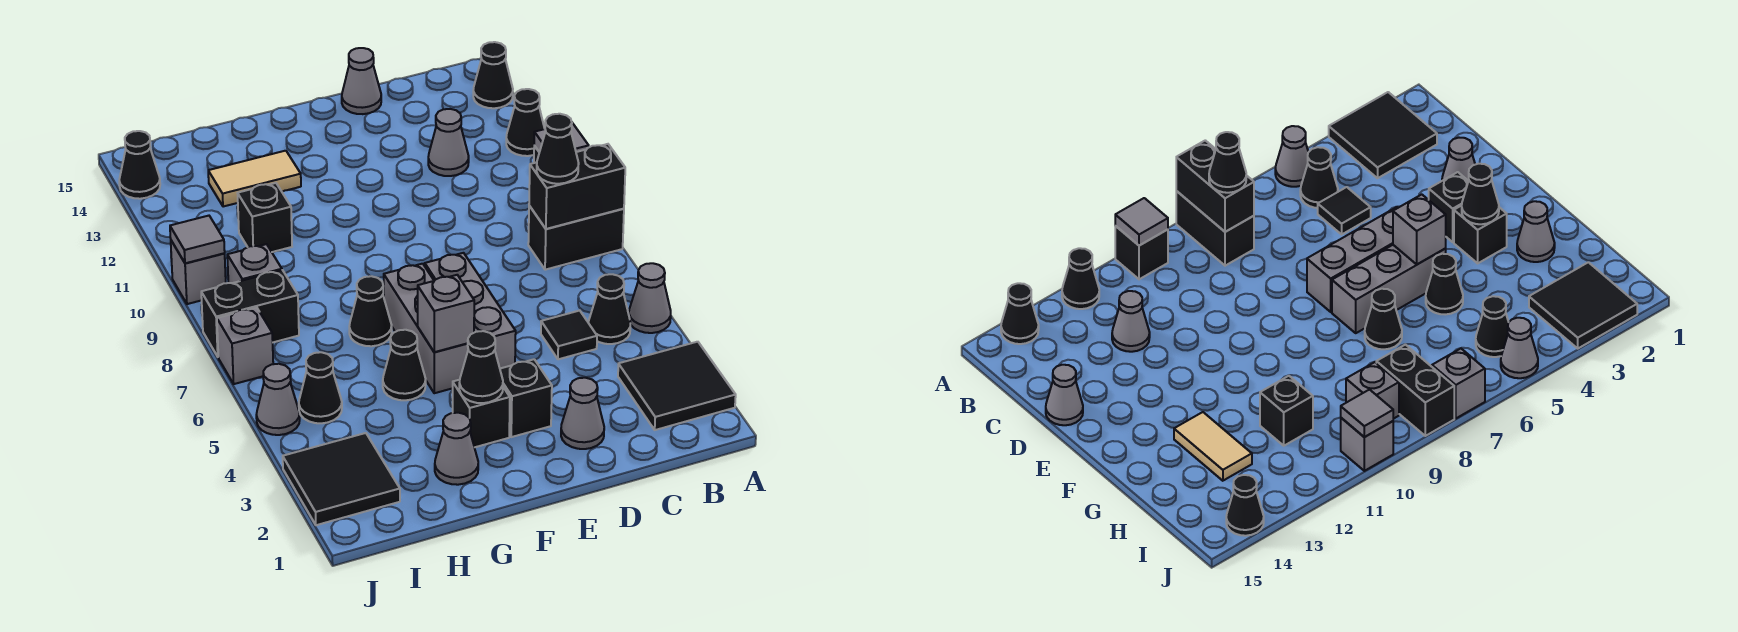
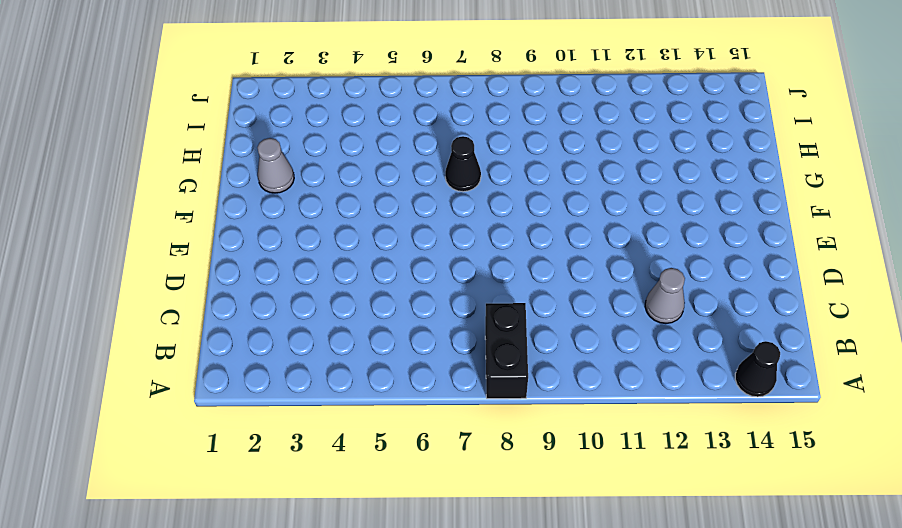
none -> black tile A2:B3 level 1
none -> grey cone A5 level 1
none -> black brick A10 level 1
none -> black cone A12 level 1

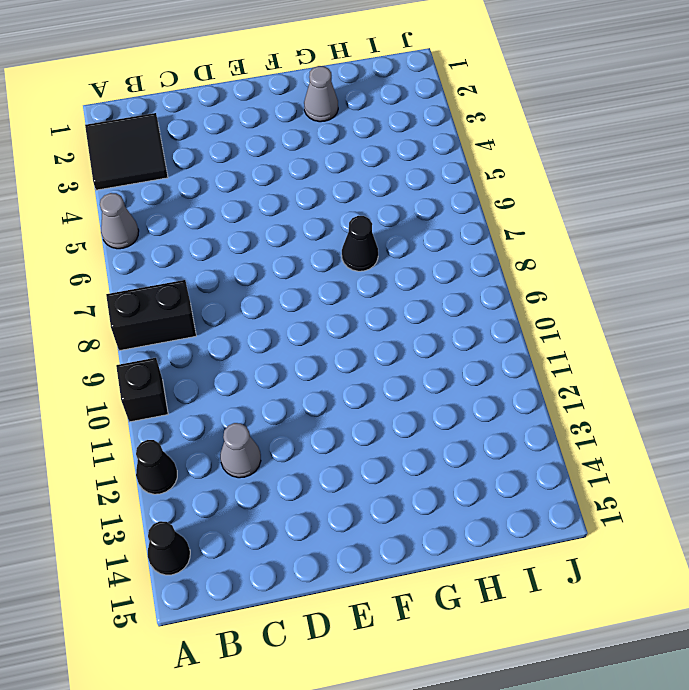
none -> black cone B5 level 1
none -> black tile C5 level 1
none -> grey cone D2 level 1
none -> grey cone D15 level 1

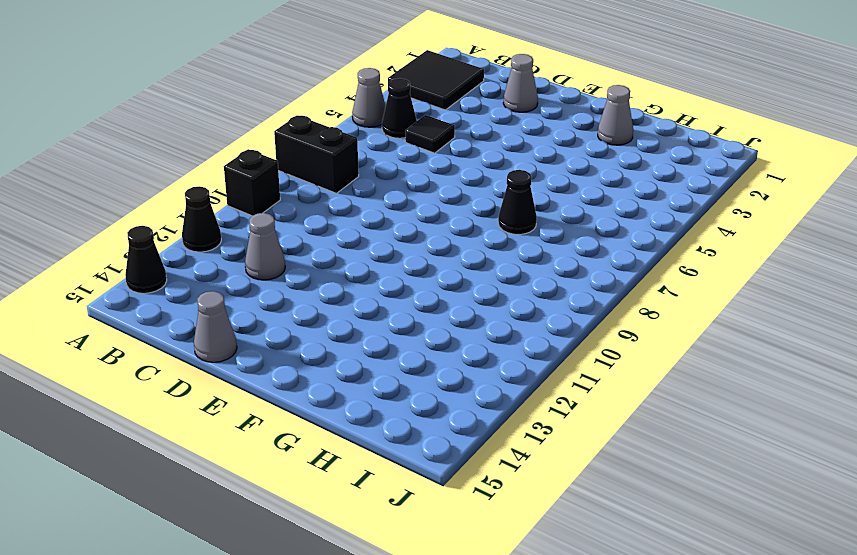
none -> black brick E3 level 1
none -> grey brick E5:E7 level 1
none -> black brick F3 level 1
none -> grey brick F5:F7 level 1

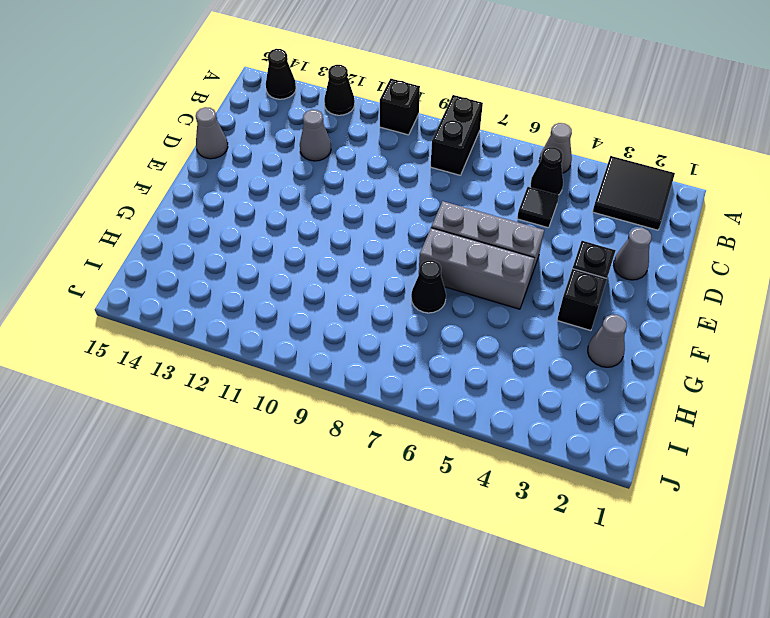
none -> black cone G5 level 1
none -> tan tile G13:H13 level 1
none -> black brick H11 level 1
none -> black tile I2:J3 level 1

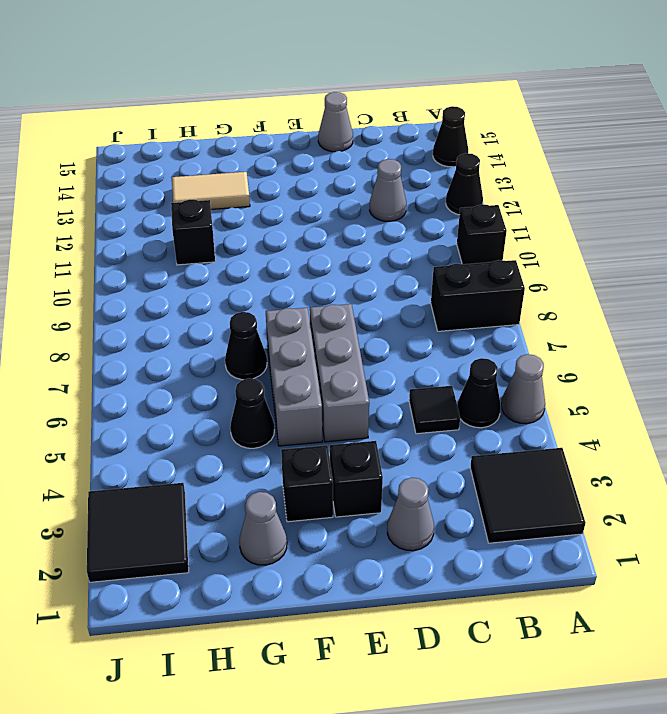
none -> black cone I5 level 1
none -> black brick I8:J8 level 1
none -> grey brick I9 level 1
none -> grey cone J5 level 1

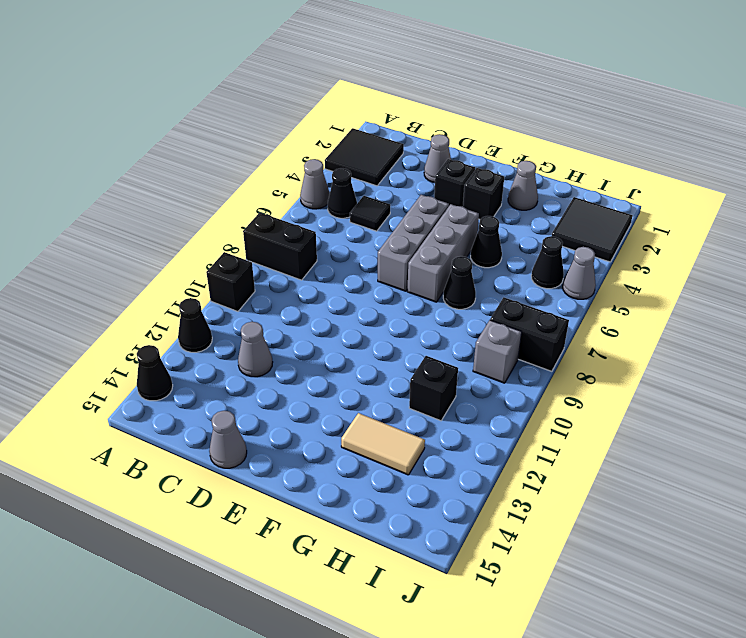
none -> grey brick J7 level 1
none -> grey brick J10 level 1
none -> black cone J14 level 1
none -> black brick A8:B8 level 2

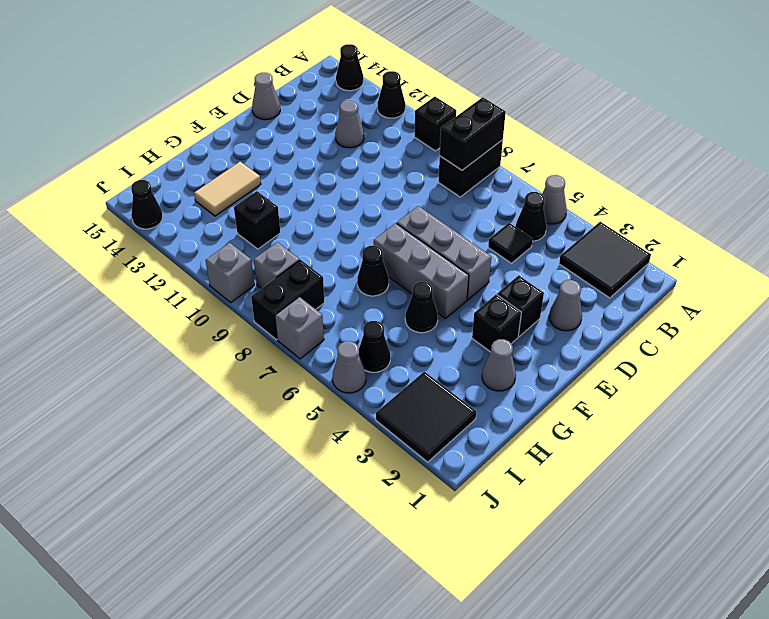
none -> grey tile A10 level 2
none -> black cone F3 level 2
none -> grey brick F5 level 2
none -> grey tile J10 level 2

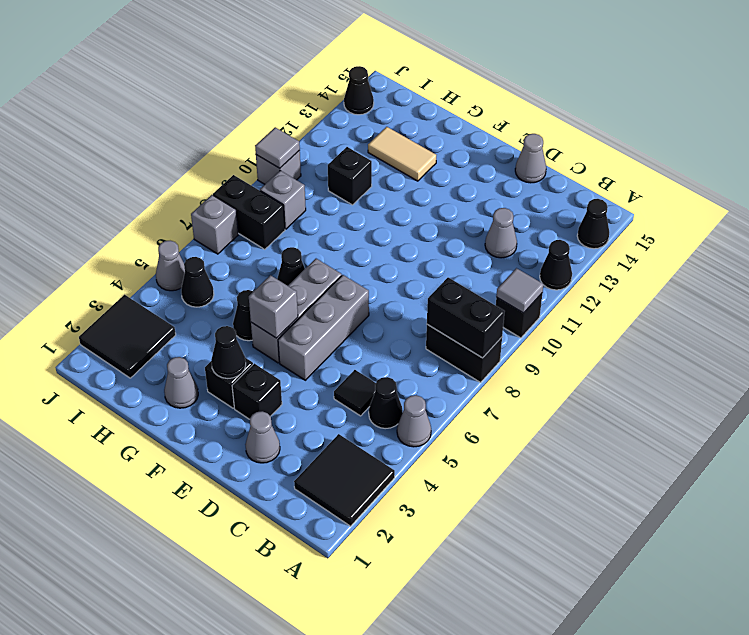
none -> black cone B8 level 3

